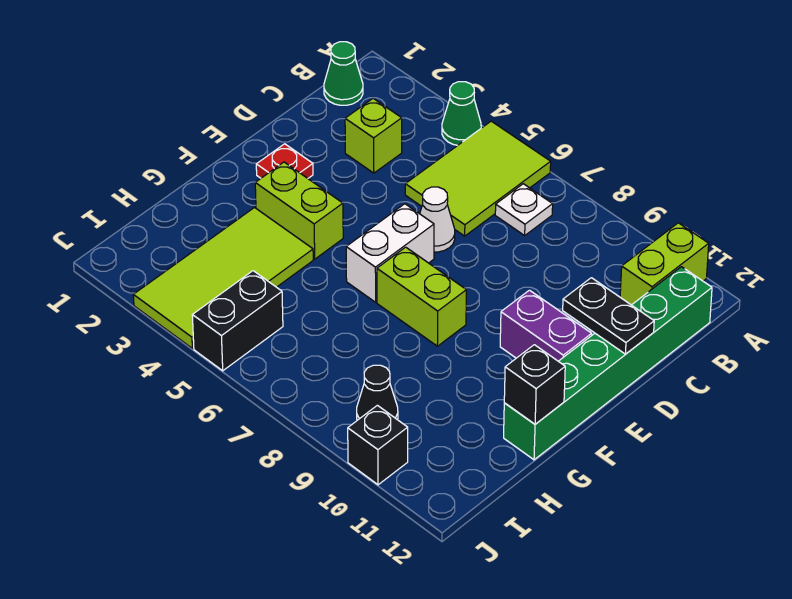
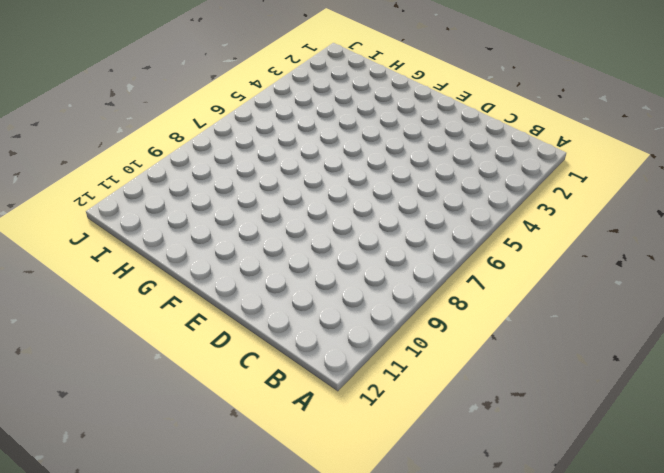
none -> green cone A4 level 1
none -> lime tile A5:C6 level 1
none -> lime brick A11:B11 level 1

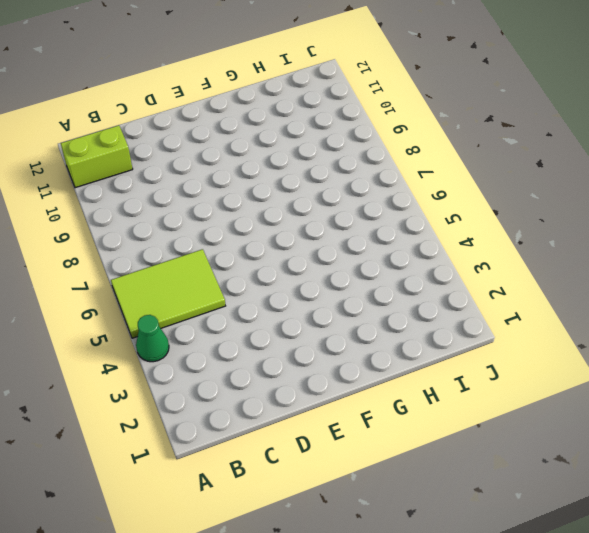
none -> green cone B1 level 1
none -> white plate B7 level 1
none -> green brick B12:G12 level 1

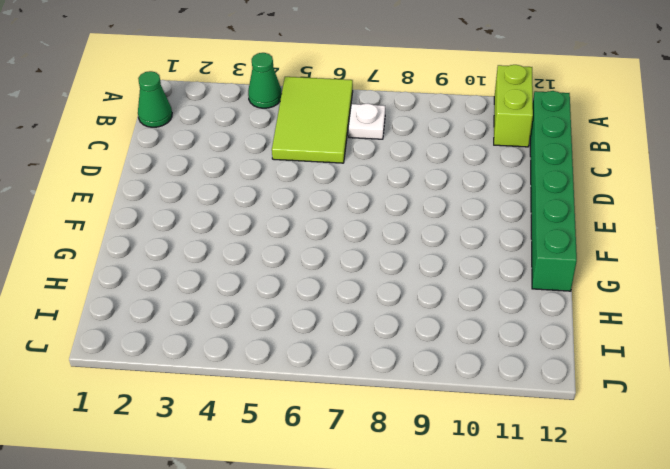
none -> lime brick C3 level 1
none -> white cone D6 level 1
none -> red plate E2 level 1

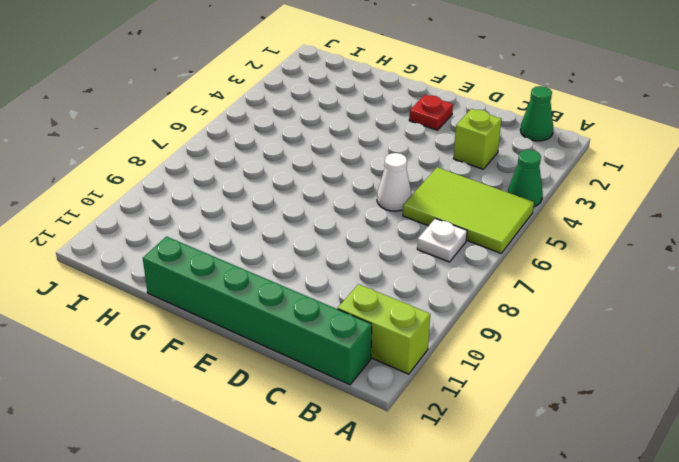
none -> white brick E6:F6 level 1
none -> purple brick E10:E11 level 1
none -> lime brick F3:F4 level 1

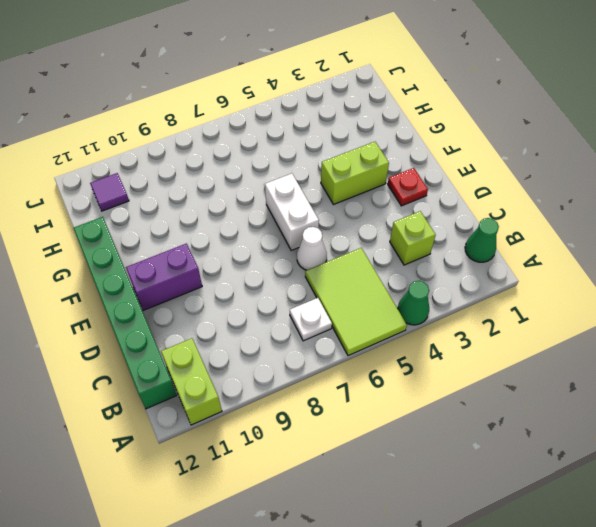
purple tile I11 level 1 -> none
none -> lime brick F7:F8 level 1
none -> lime tile G3:J4 level 1
none -> black brick I5:J5 level 1

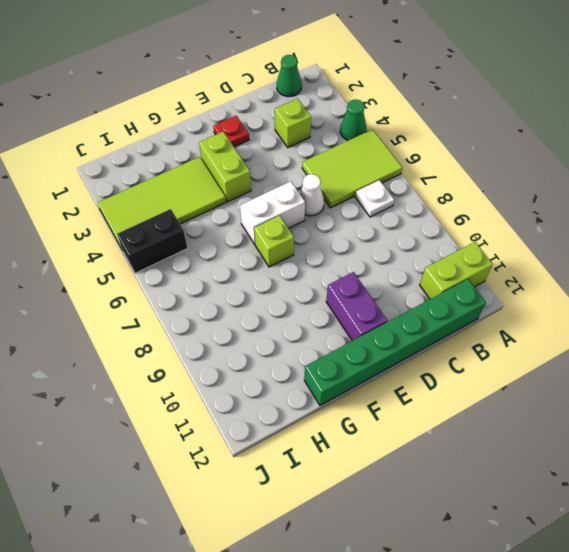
lime brick F7 level 1 -> lime brick F7:F8 level 1
none -> black cone I9 level 1
none -> black brick J10 level 1
none -> black plate D11:D12 level 2

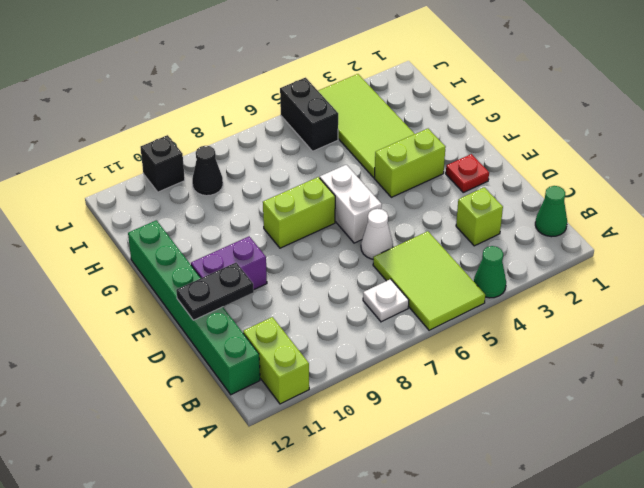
none -> black brick G12 level 2

